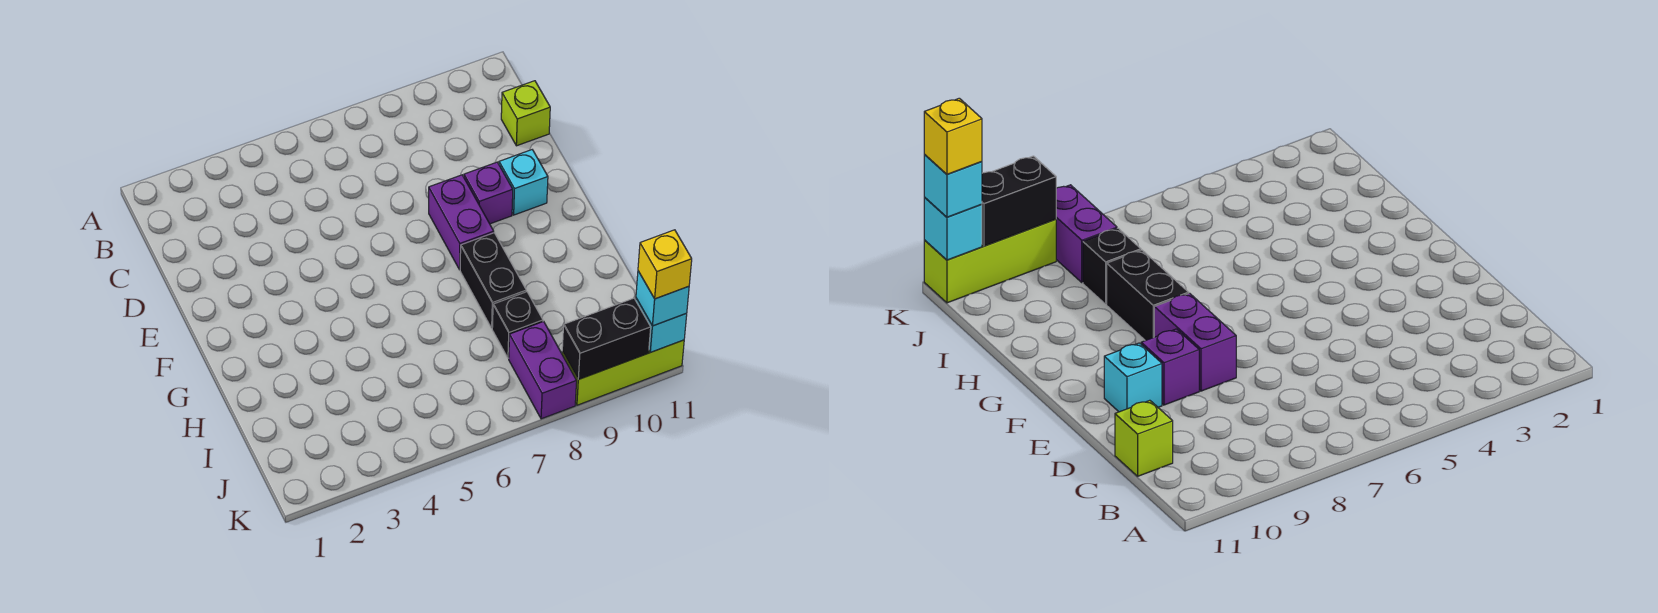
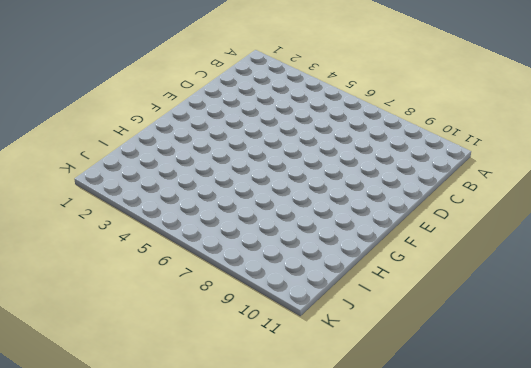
none -> lime brick C11 level 1
none -> purple brick E8:F8 level 1
none -> purple brick E9 level 1

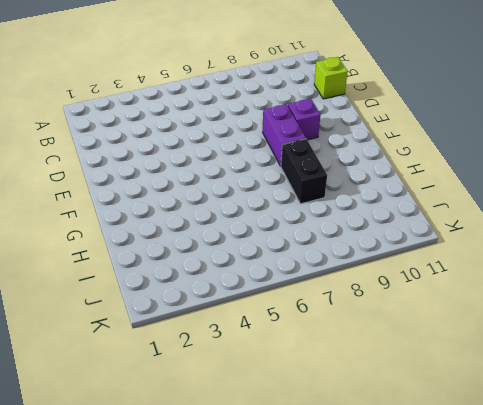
none -> cyan brick E10 level 1
none -> black brick I8 level 1
none -> purple brick J8:K8 level 1

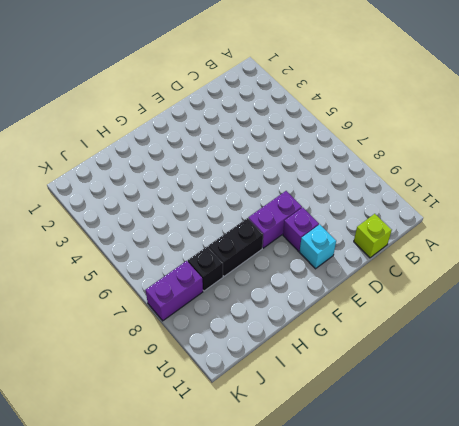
none -> lime brick K9:K11 level 1
none -> black brick K9:K10 level 2
none -> cyan brick K11 level 2

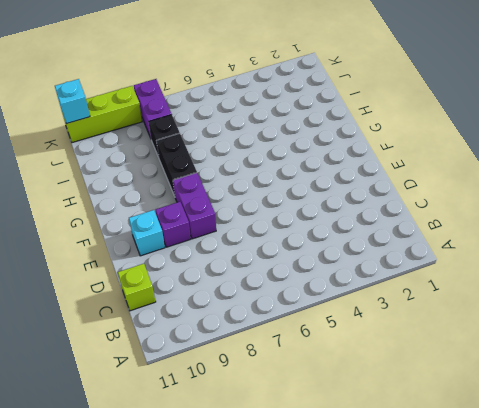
none -> black brick K9:K10 level 2
none -> cyan brick K11 level 3
none -> yellow brick K11 level 4

